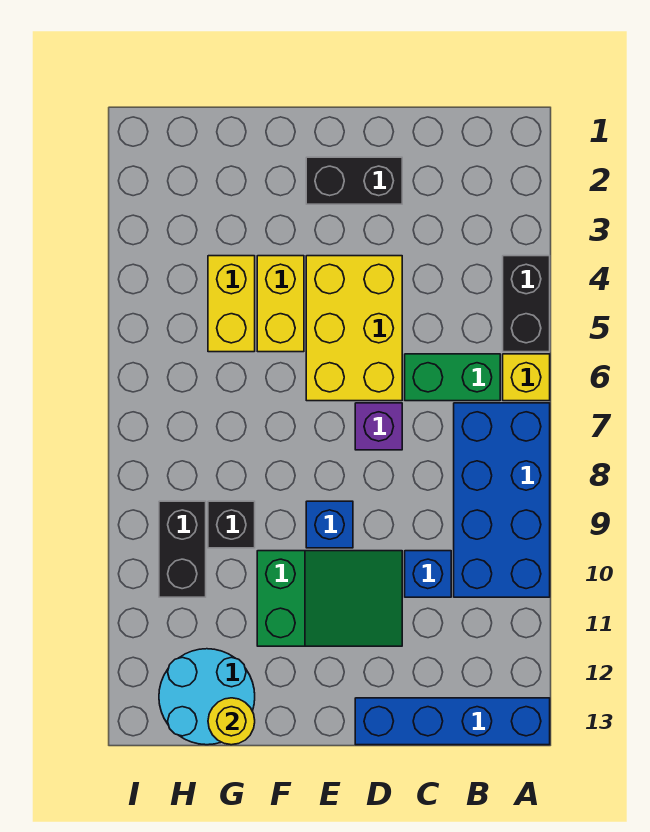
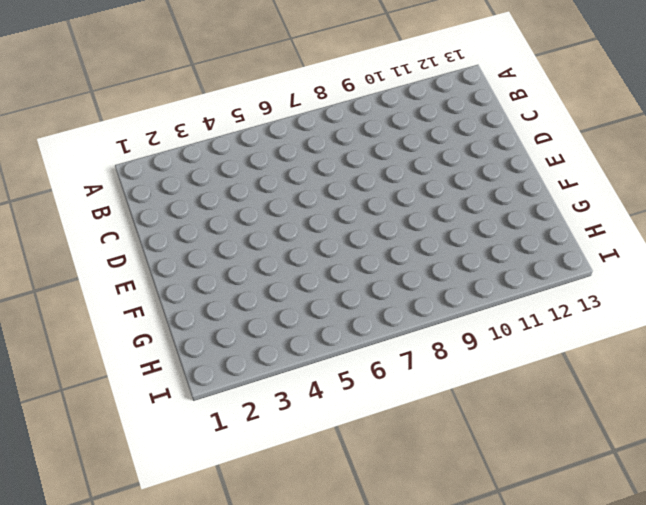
none -> black brick A4:A5 level 1
none -> yellow brick A6 level 1
none -> blue brick A7:B10 level 1

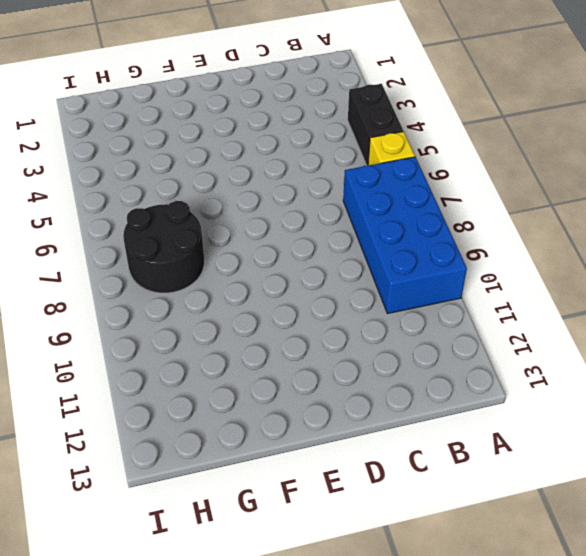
black round brick G7:H8 level 1 -> none
none -> blue brick A13:D13 level 1
none -> green brick B6:C6 level 1
none -> blue brick C10 level 1

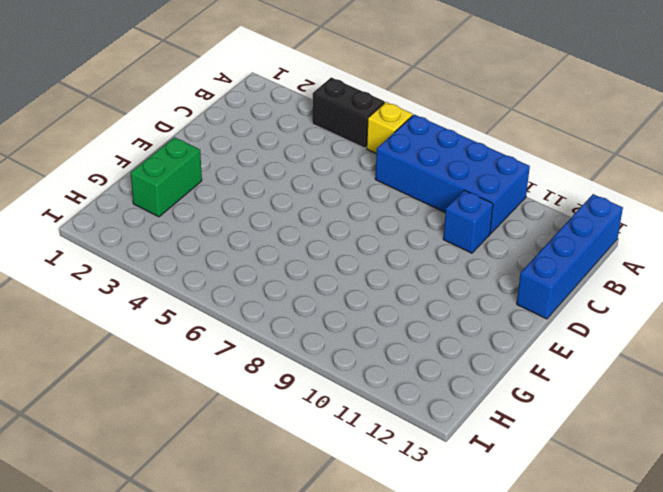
green brick F2:G2 level 1 -> green brick B6:C6 level 1
none -> black brick D2:E2 level 1
none -> yellow brick D4:E6 level 1
none -> purple brick D7 level 1

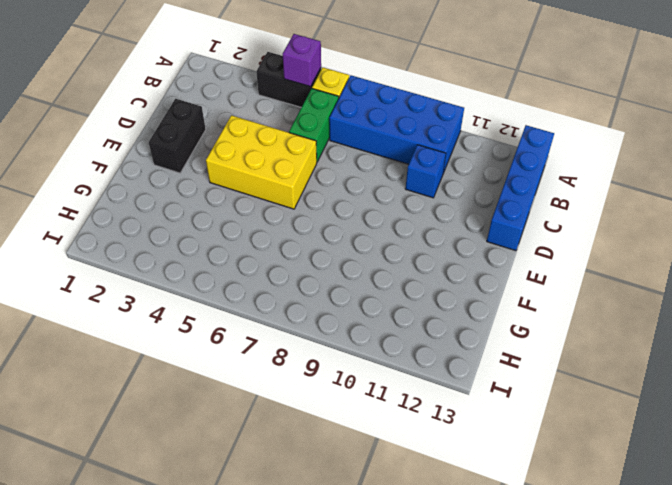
purple brick A5 level 2 -> purple brick D7 level 1
none -> green slope D10:F11 level 1 top F
none -> blue brick E9 level 1
none -> yellow brick F4:F5 level 1

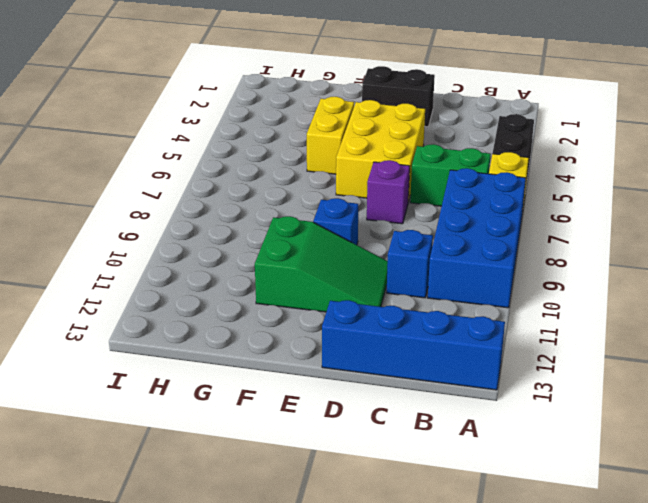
none -> yellow brick G4:G5 level 1
none -> black brick G9 level 1
none -> cyan round brick G12:H13 level 1

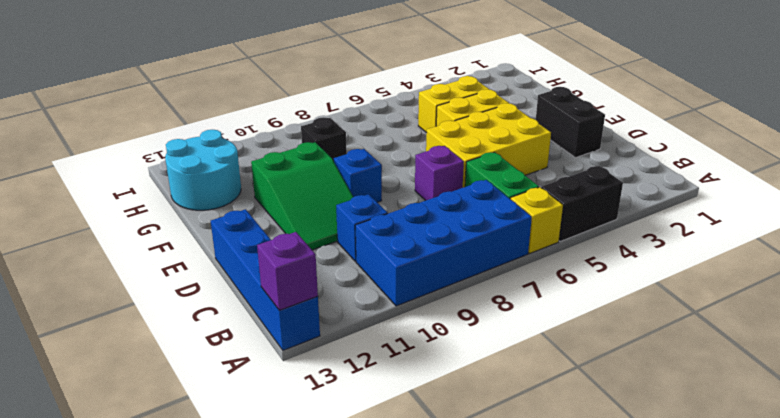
purple brick A13 level 2 -> none
none -> black brick H9:H10 level 1
none -> yellow round brick G13 level 2

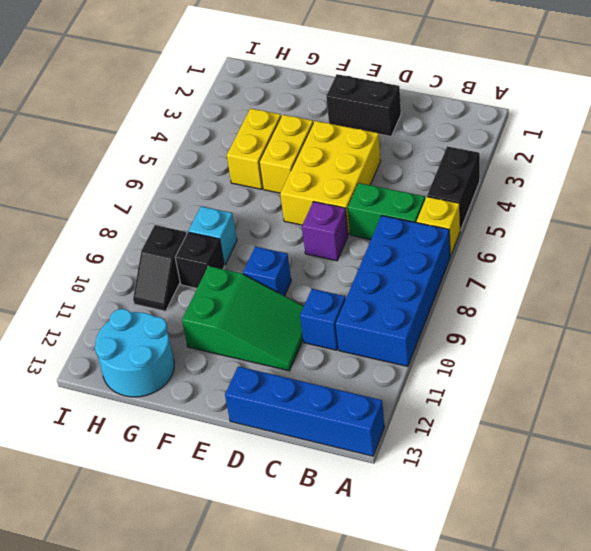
cyan brick G8 level 1 -> none
black slope H9:H10 level 1 top 9 -> black brick H9:H10 level 1
none -> yellow round brick G13 level 2

